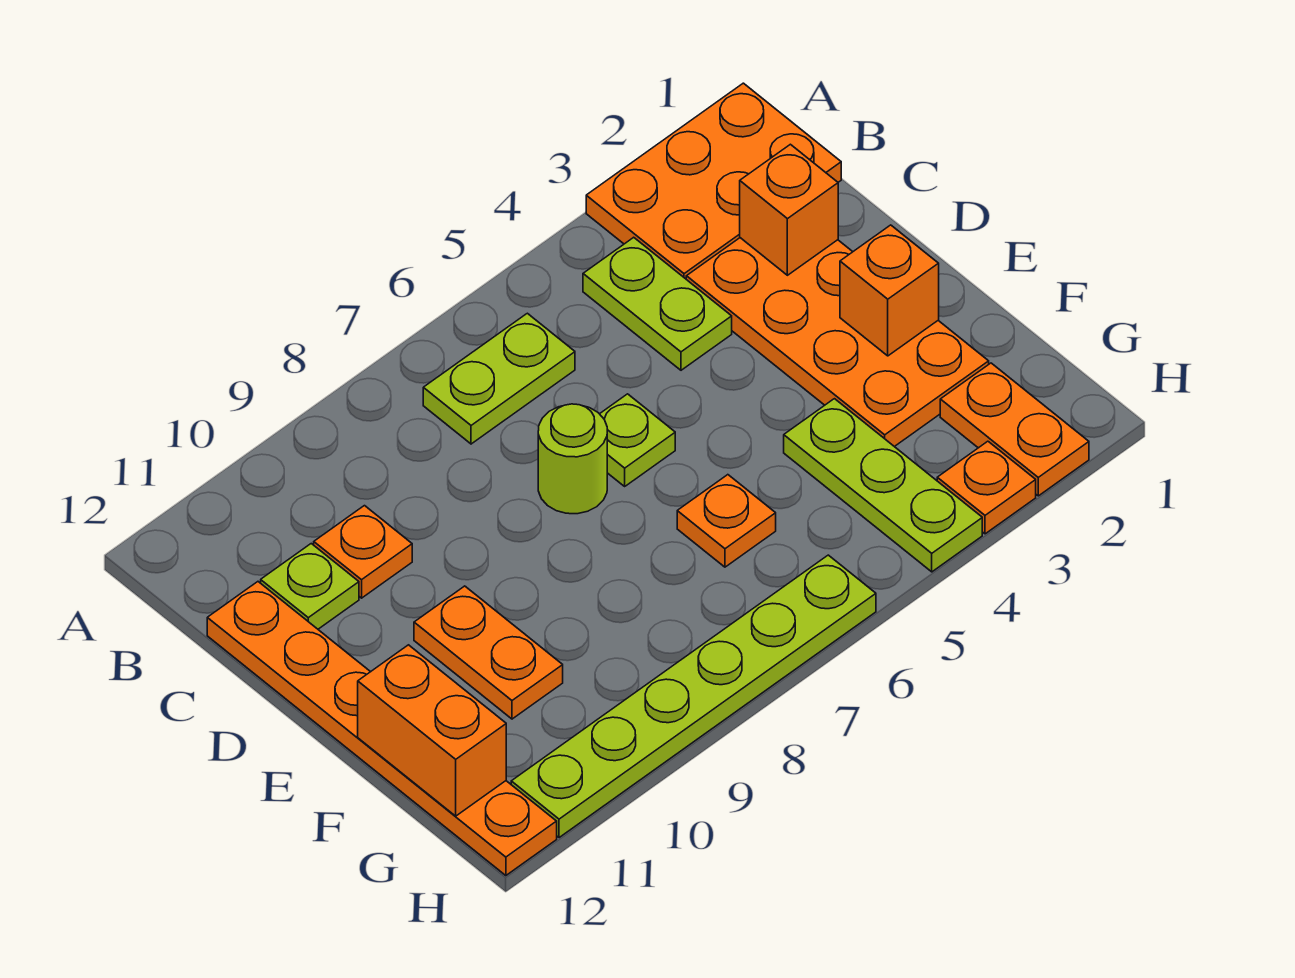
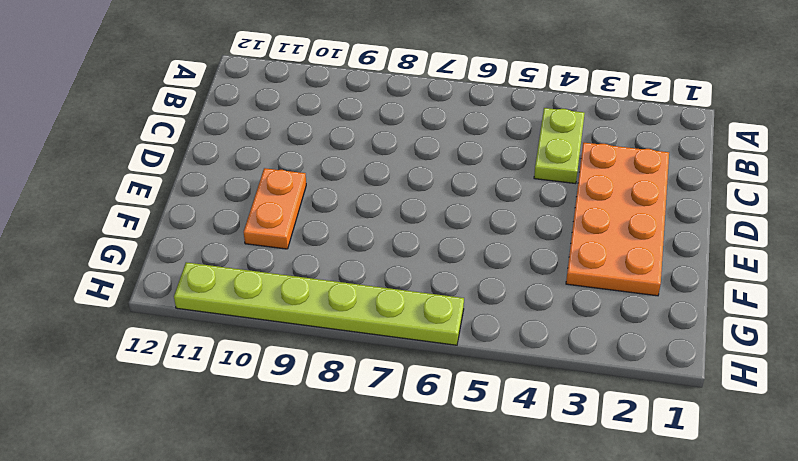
none -> orange plate A1:B3 level 1
none -> lime plate B6:B7 level 1
none -> orange plate C10 level 1

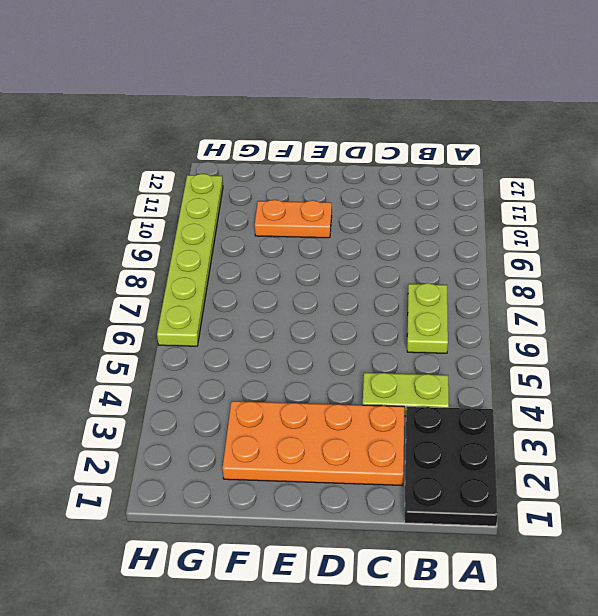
black plate A1:B3 level 1 -> orange plate A1:B3 level 1
none -> orange plate C10 level 1
none -> lime plate C11 level 1
none -> orange plate C12:H12 level 1

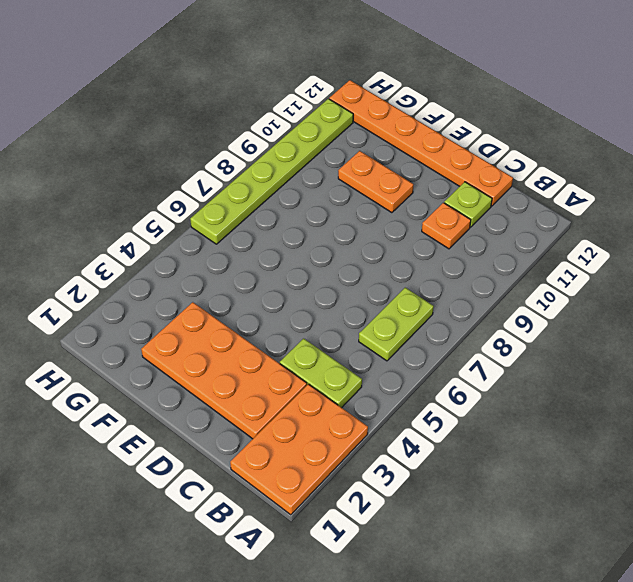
none -> lime plate D6 level 1
none -> lime round brick D7 level 1
none -> lime plate F4:H4 level 1

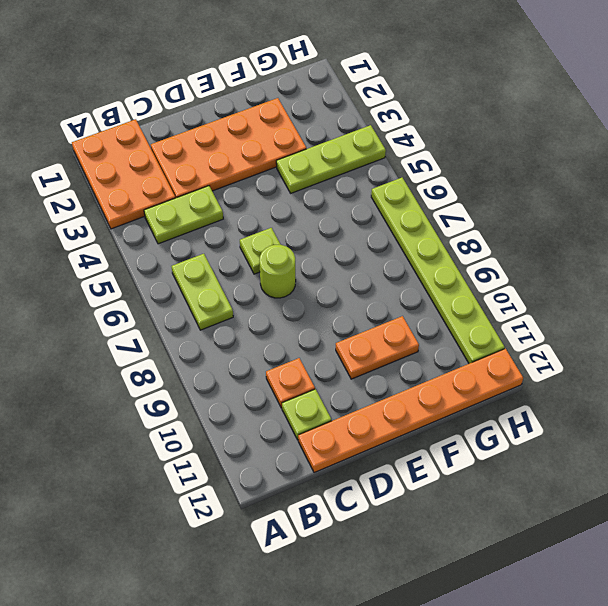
none -> orange plate F6 level 1
none -> orange plate G2:H2 level 1
none -> orange plate H3 level 1

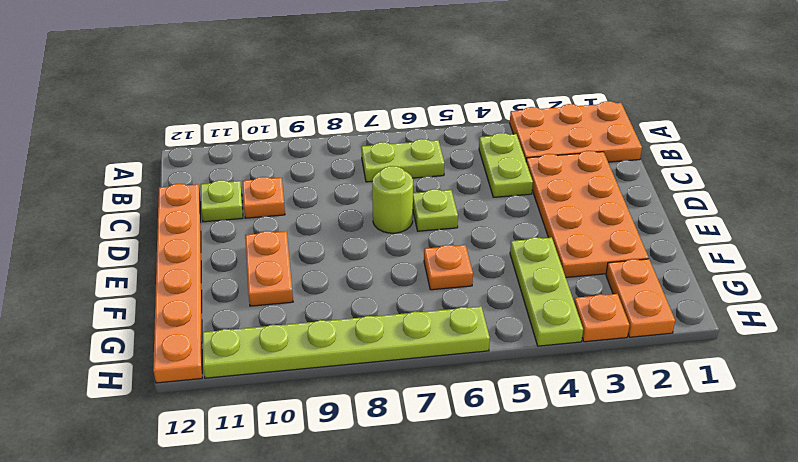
none -> orange brick C2 level 2
none -> orange brick E2 level 2
none -> orange brick F12:G12 level 2

